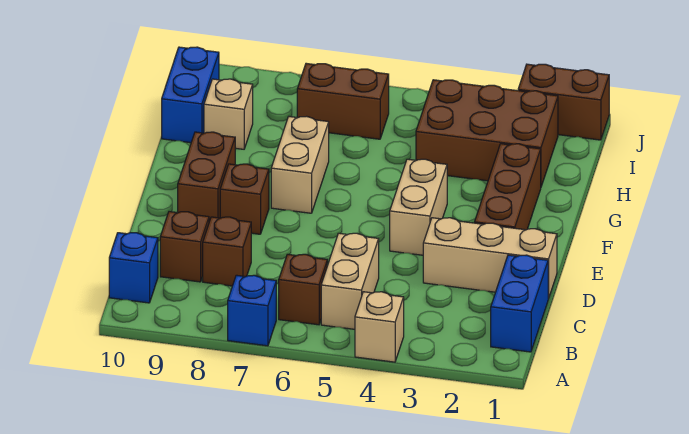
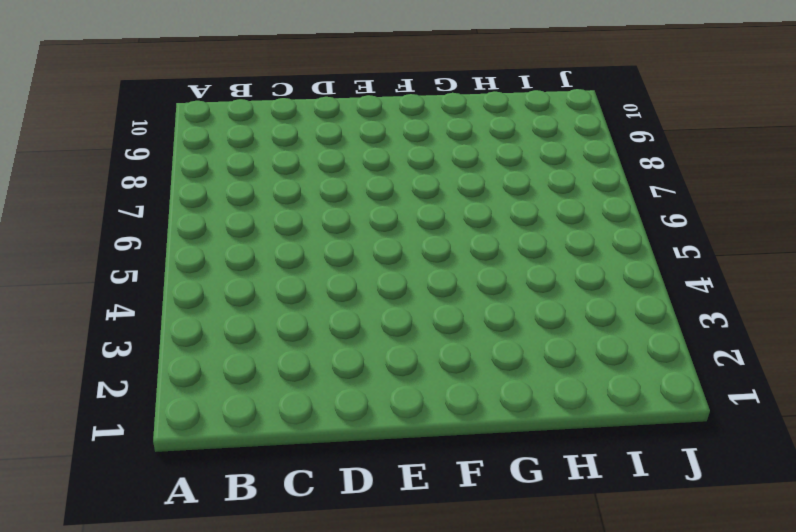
none -> tan brick A4 level 1
none -> blue brick A7 level 1
none -> blue brick B1:C1 level 1

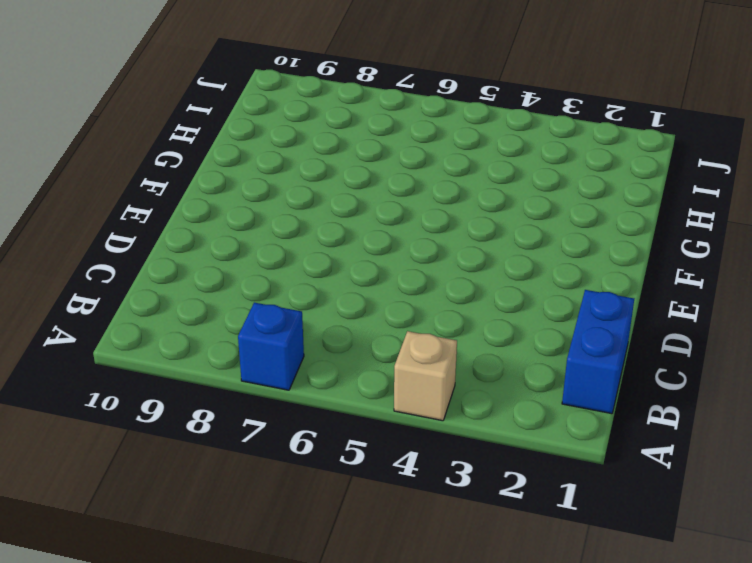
none -> tan brick B5:C5 level 1
none -> brown brick B6 level 1
none -> blue brick B10 level 1

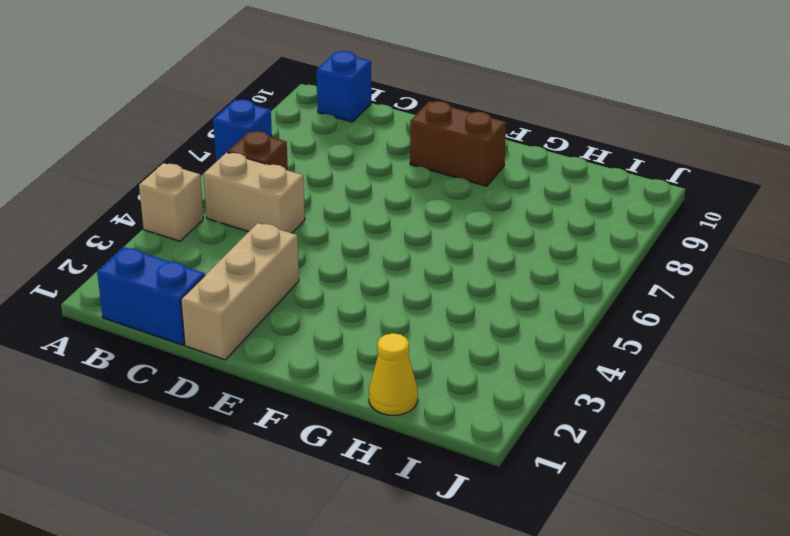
yellow cone H1 level 1 -> none
none -> brown brick C8 level 1
none -> brown brick C9 level 1
none -> brown brick E2:G2 level 1

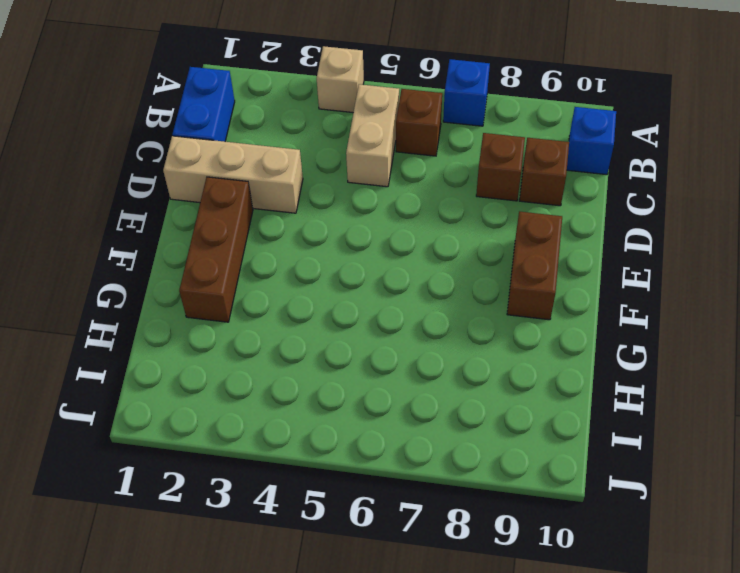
none -> tan brick E4:F4 level 1
none -> brown brick E8 level 1
none -> tan brick F7:G7 level 1

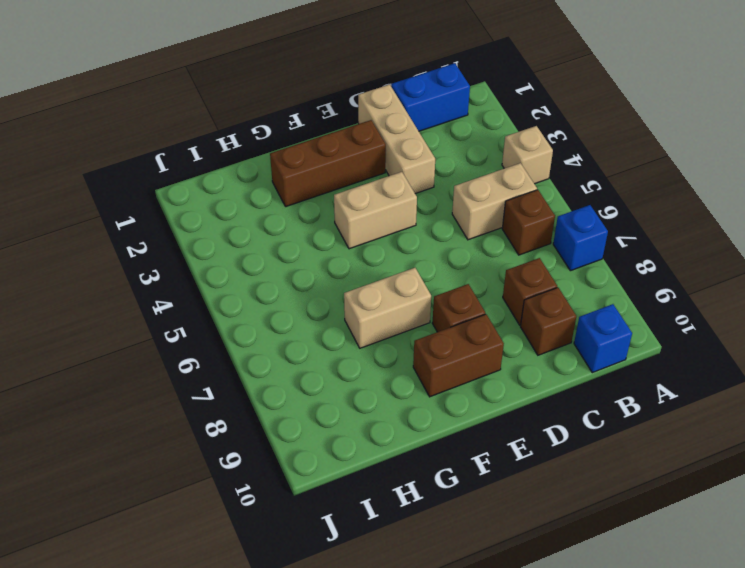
none -> brown brick H2:I4 level 1
none -> tan brick H9 level 1
none -> blue brick H10:I10 level 1

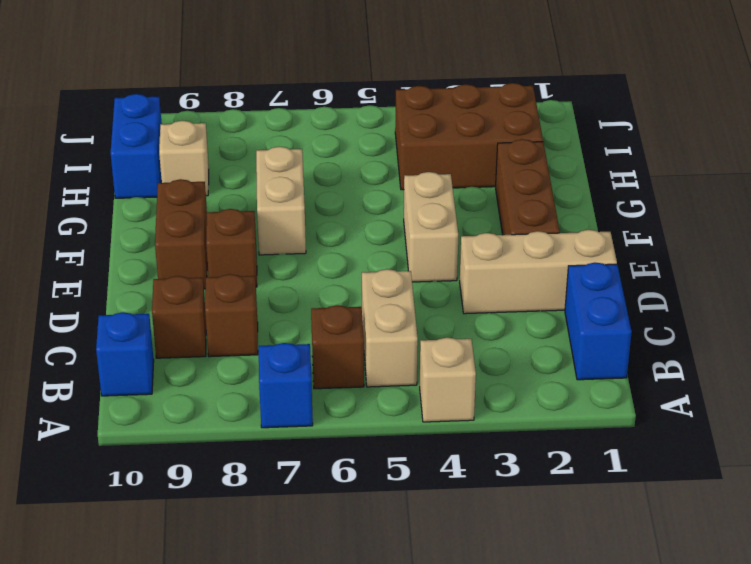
none -> brown brick I6:I7 level 1
none -> brown brick J1:J2 level 1

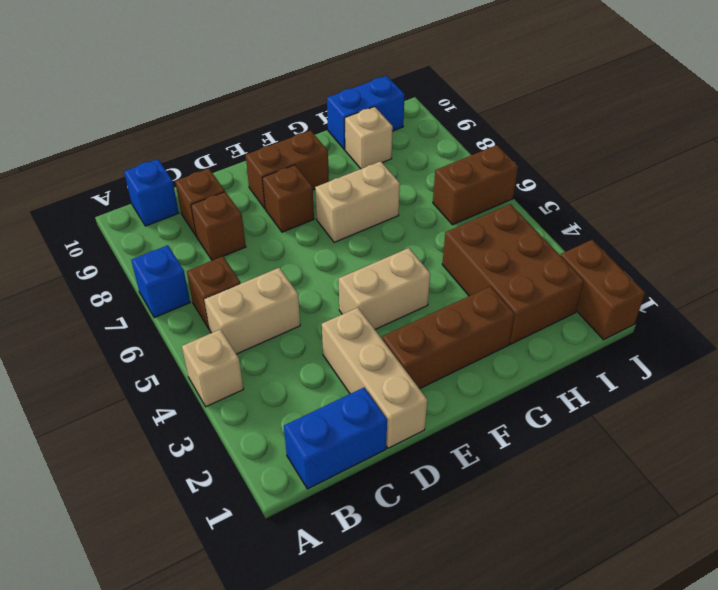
brown brick I6:J6 level 1 -> brown brick I6:I7 level 1

